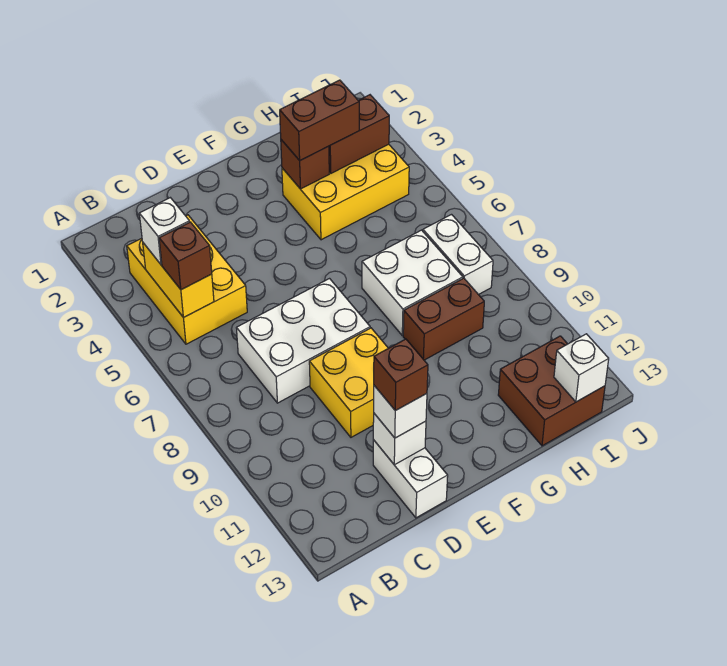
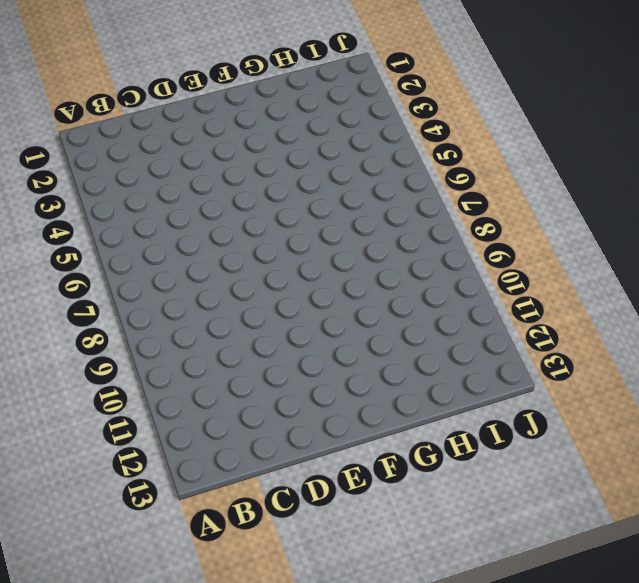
none -> yellow brick B3:C5 level 1
none -> white brick C7:E8 level 1
none -> yellow brick D9:E10 level 1

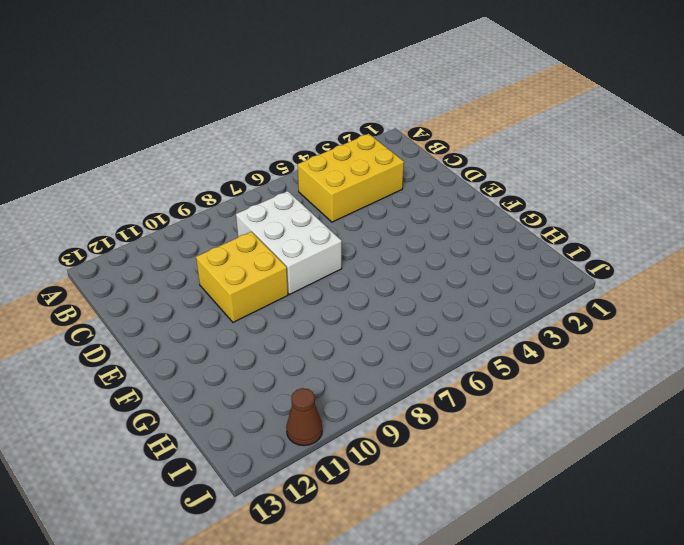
brown cone J11 level 1 -> none
none -> white brick D12:D13 level 1
none -> yellow brick G3:I4 level 1
none -> white brick G7:H8 level 1

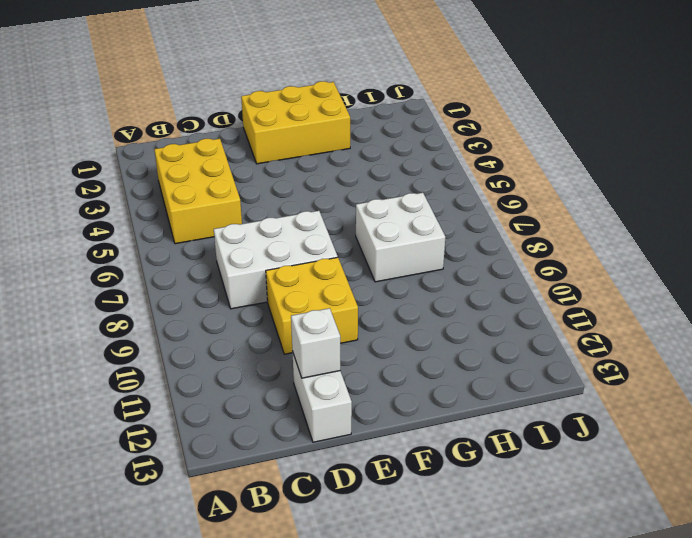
yellow brick E1:G2 level 1 -> yellow brick G3:I4 level 1
none -> brown brick G9:H9 level 1
none -> brown brick H12:I13 level 1
none -> white brick I7:I8 level 1

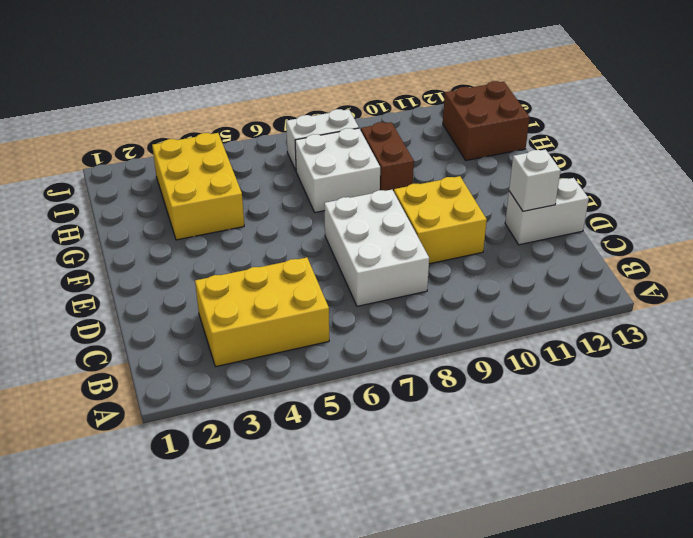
none -> yellow brick B4:B5 level 2
none -> brown brick G3 level 2
none -> brown brick H3:I3 level 2

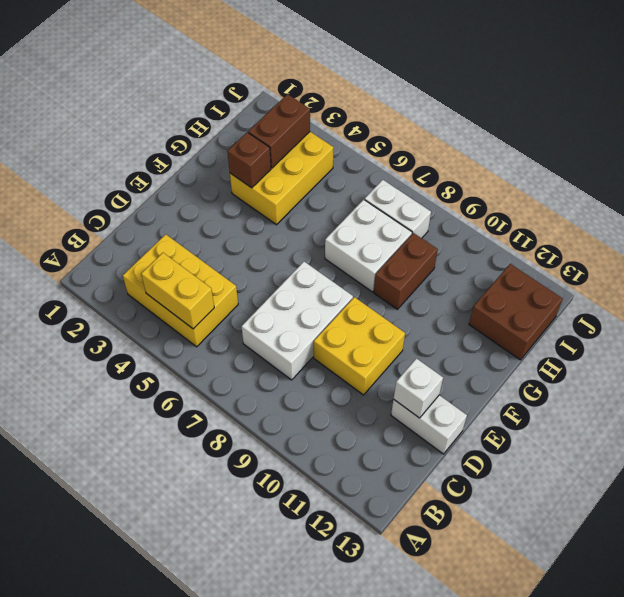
none -> white brick I13 level 2
none -> white brick B4 level 3
none -> brown brick B5 level 3

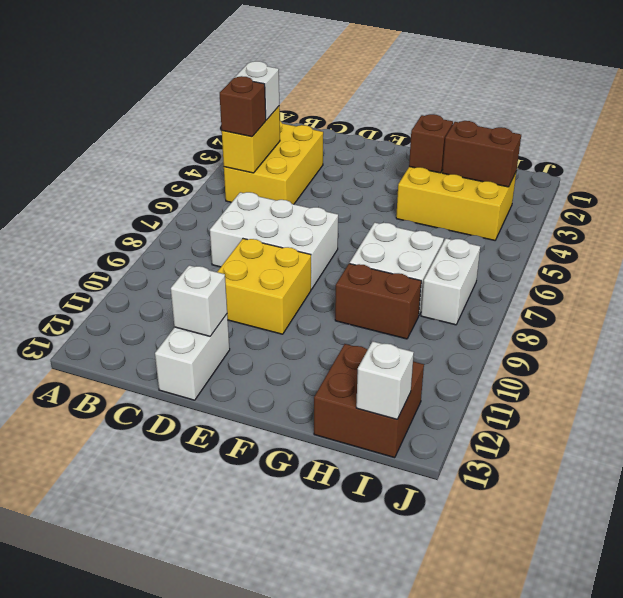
none -> white brick D12 level 3
none -> brown brick G3:H3 level 3
none -> brown brick D12 level 4

